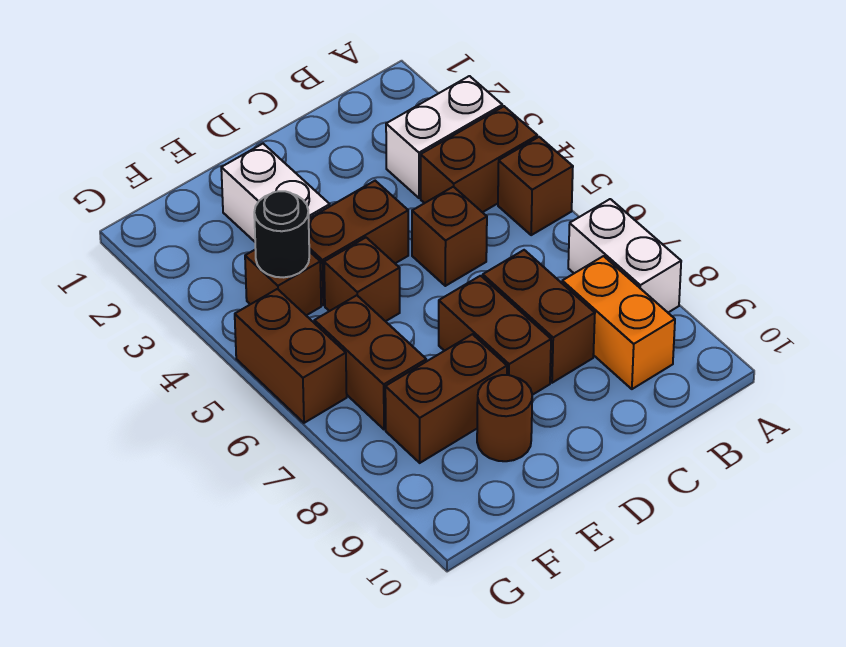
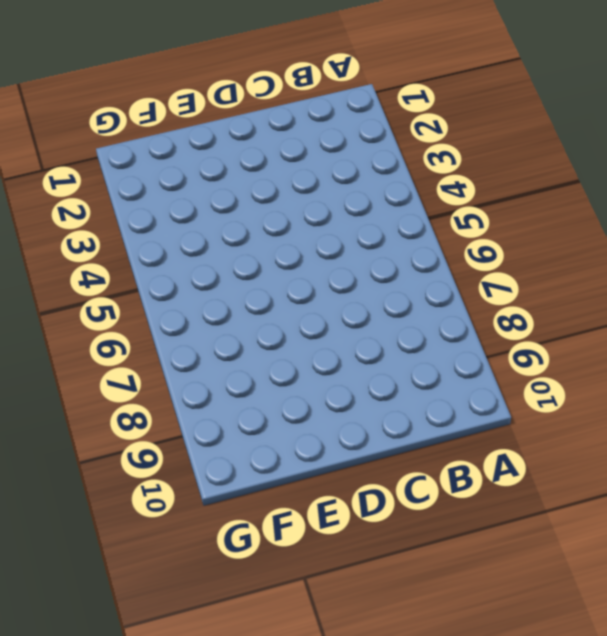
none -> white brick A3:B3 level 1
none -> brown brick A4:B4 level 1
none -> brown brick A5 level 1

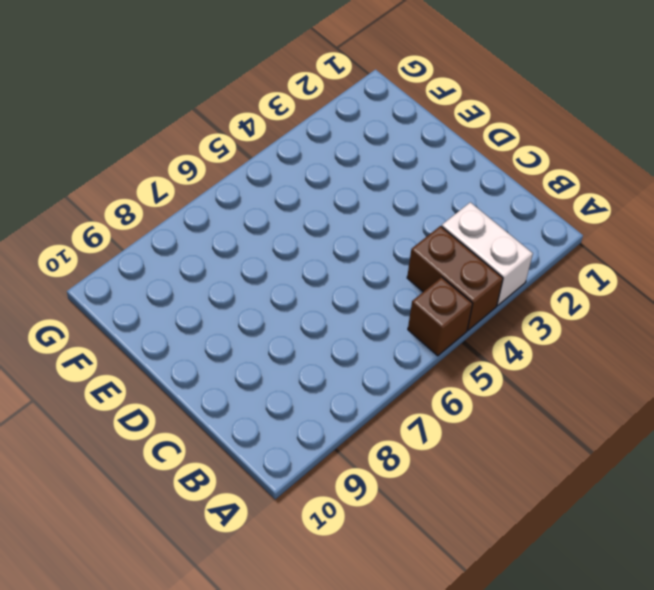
none -> white brick A7:A8 level 1
none -> orange brick B8:B9 level 1
none -> brown brick C5 level 1

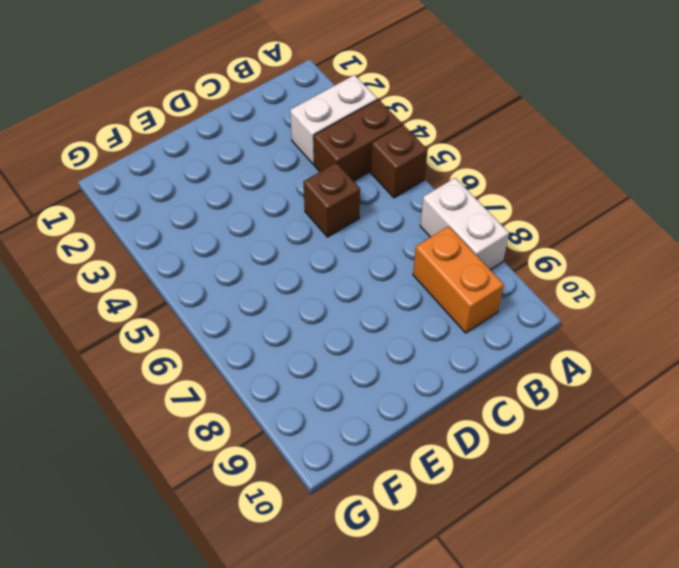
none -> brown brick C7:C8 level 1
none -> brown brick D4:E4 level 1
none -> brown brick D7:D8 level 1

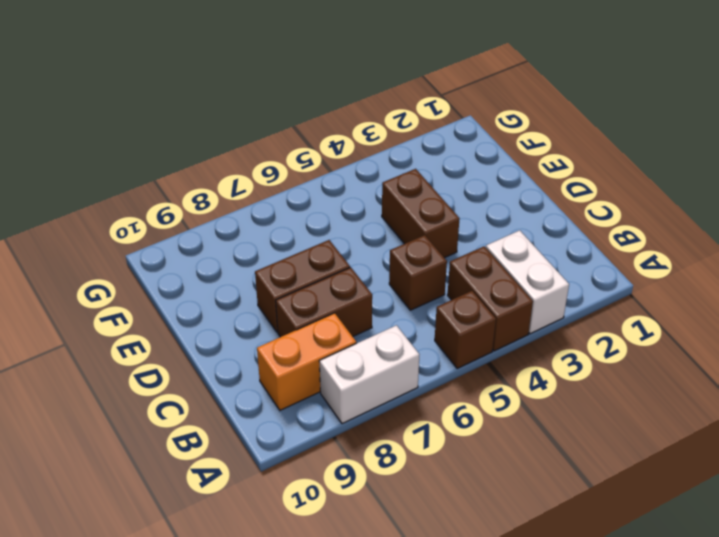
none -> white brick E2:E3 level 1
none -> brown brick E5 level 1
none -> brown brick E8:F8 level 1

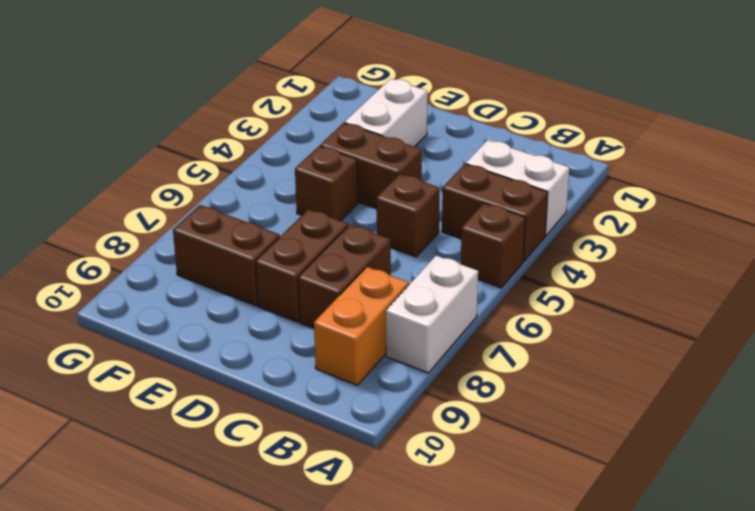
none -> brown round brick E9 level 1
none -> brown brick F4 level 1
none -> brown brick F6:F7 level 1

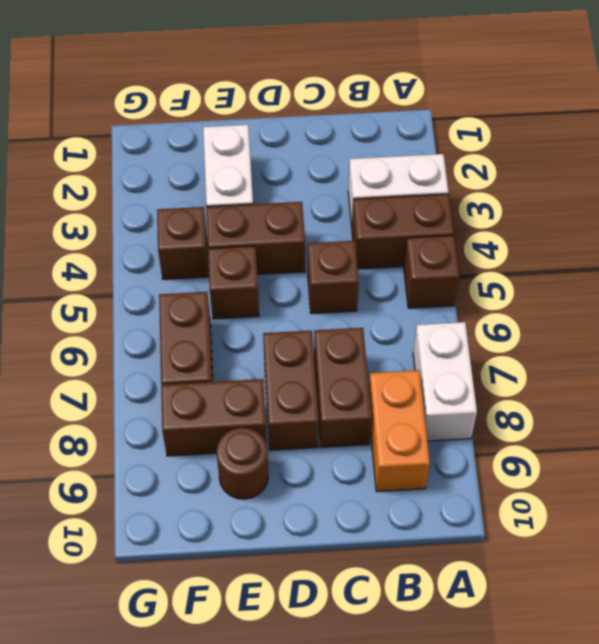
none -> brown brick G5:G6 level 1
none -> black round brick F4 level 2

